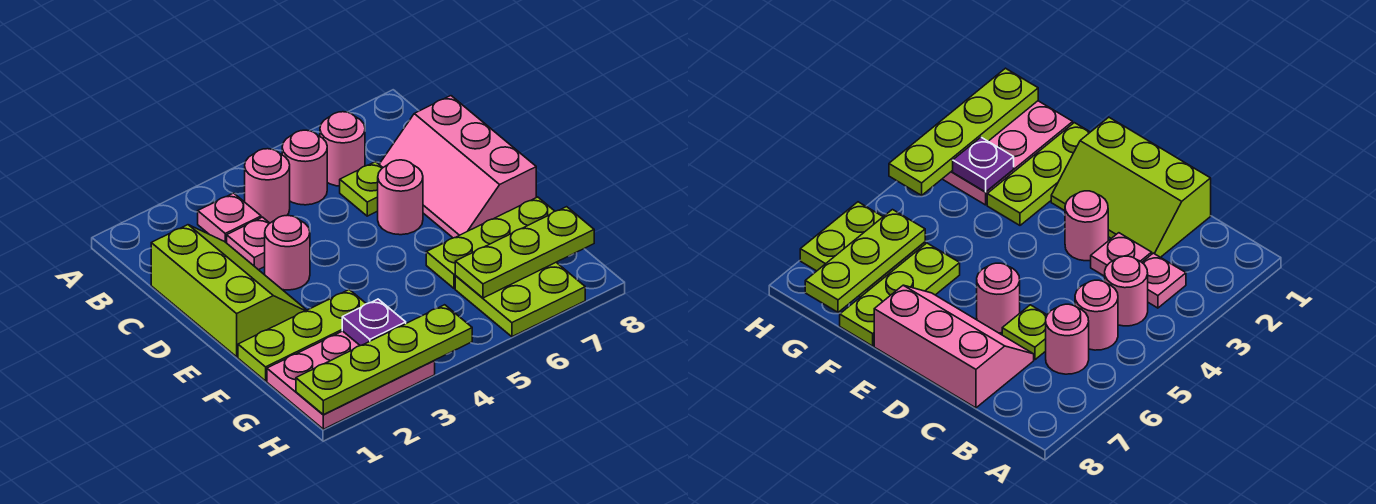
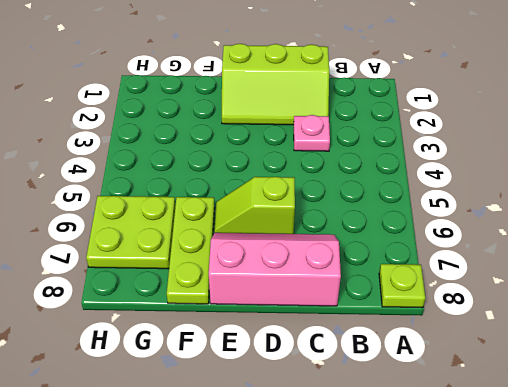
lime plate A8 level 1 -> lime plate C6 level 1
lime slope D6:E6 level 1 top D -> pink round brick D6 level 1
none -> pink plate B3 level 1
none -> pink round brick B4 level 1
none -> pink round brick B5 level 1

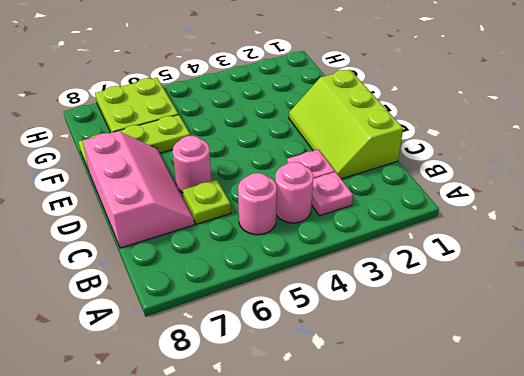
none -> pink round brick B6 level 1
none -> pink round brick D3 level 1
none -> lime plate F1:F3 level 1

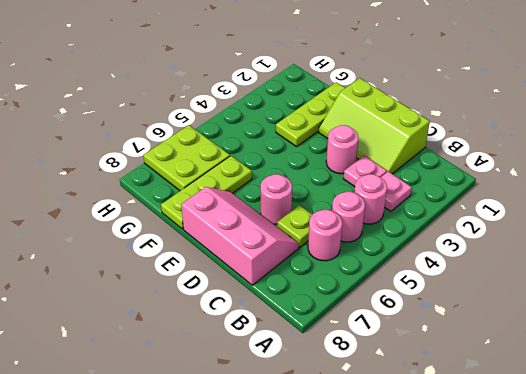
none -> pink plate G1:H3 level 1
none -> purple plate G3 level 2
none -> lime plate G6:G8 level 2

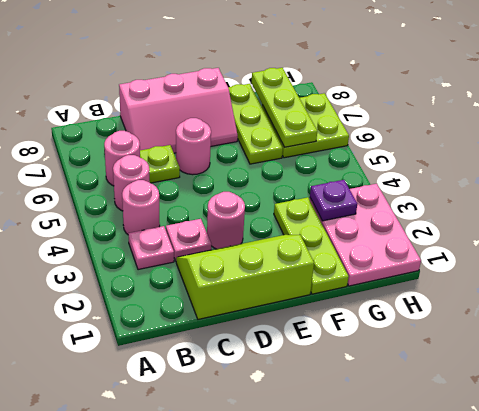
none -> lime plate H1:H4 level 2

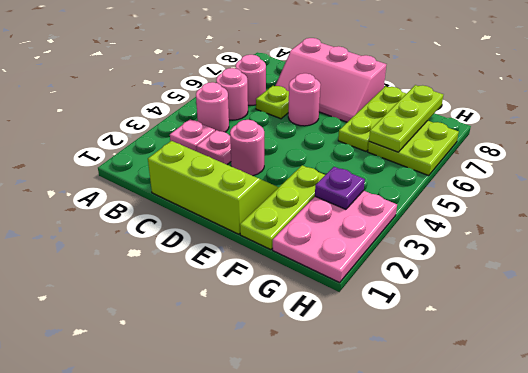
none -> lime plate H1:H4 level 2

